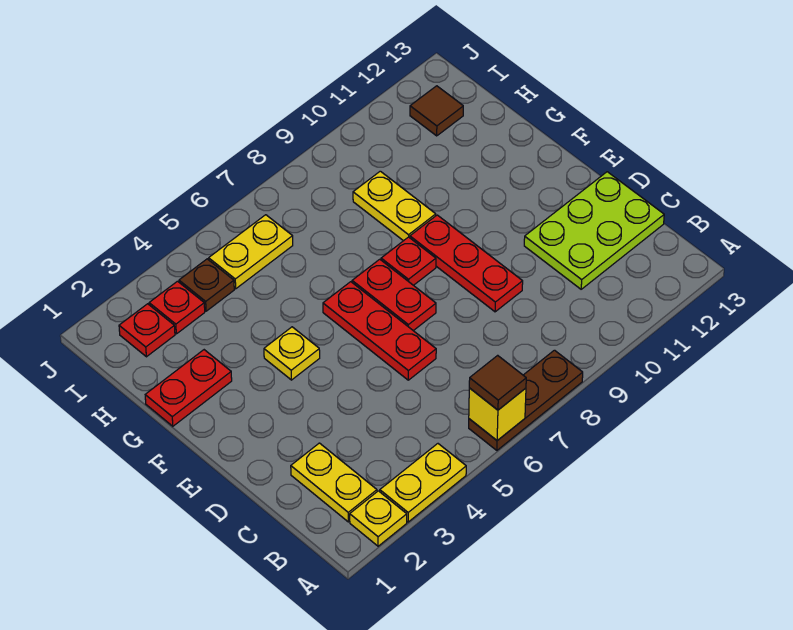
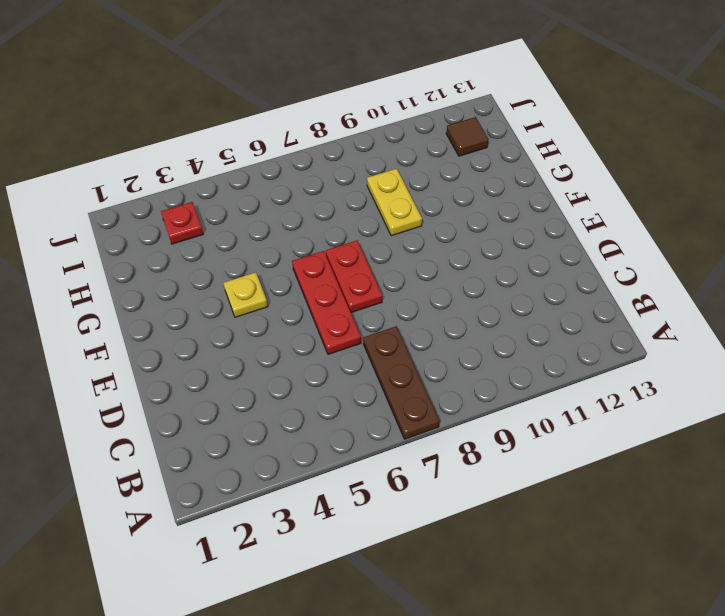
brown plate A7:C7 level 1 -> brown plate A6:A8 level 1
none -> yellow plate A2 level 1
none -> yellow plate A3:A4 level 1
none -> yellow plate B2:C2 level 1

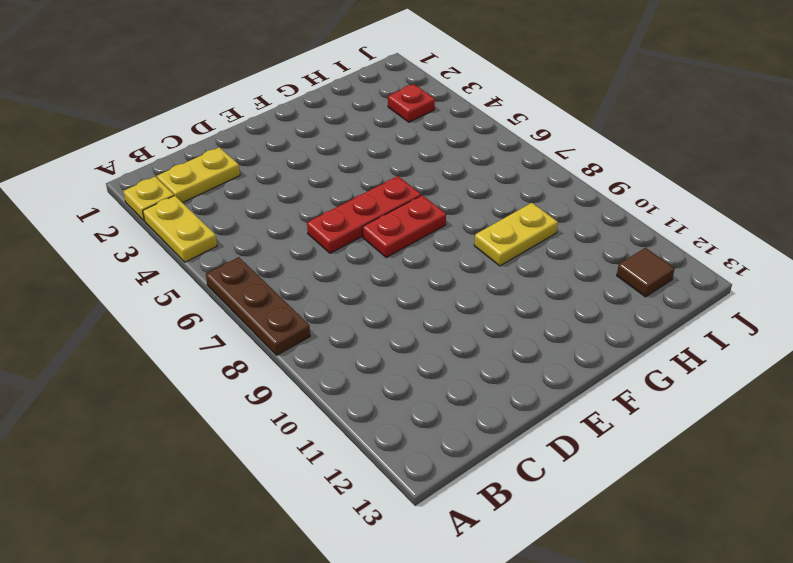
none -> lime plate C11:D13 level 1
none -> red plate D9:F9 level 1
none -> yellow plate F4 level 1

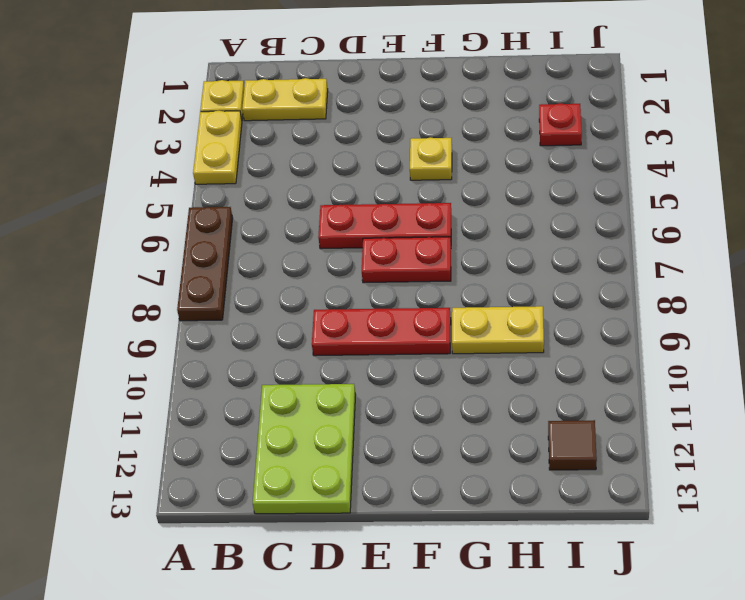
none -> red plate F8 level 1
none -> red plate G1:G2 level 1
none -> red plate I2 level 1

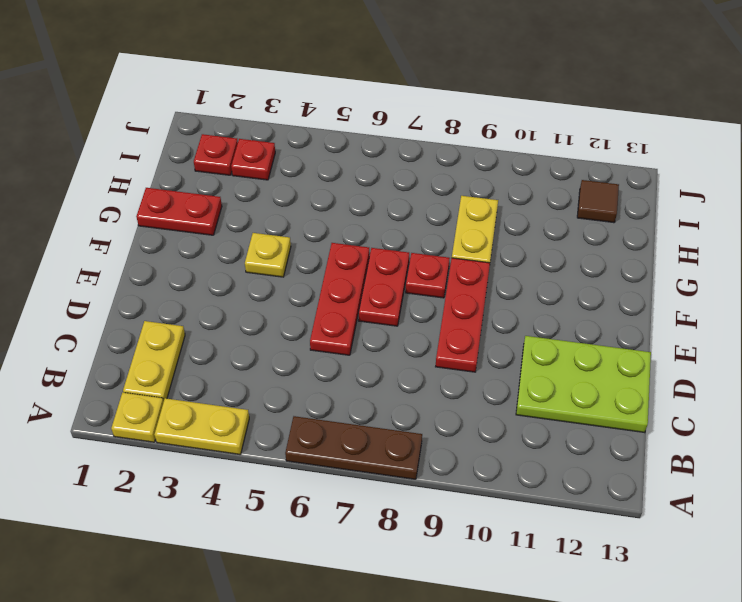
none -> brown plate I4 level 1
none -> yellow plate I5:I6 level 1
none -> yellow brick A6 level 2

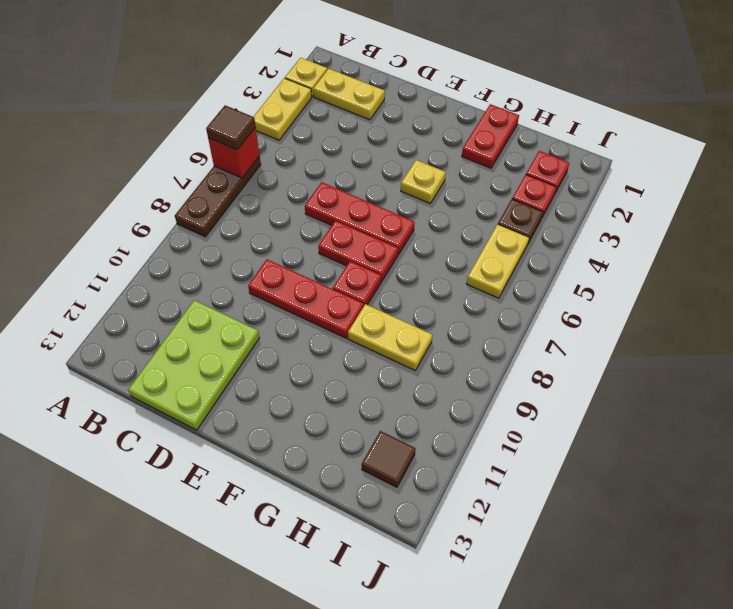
red brick A6 level 2 -> yellow brick A6 level 2

